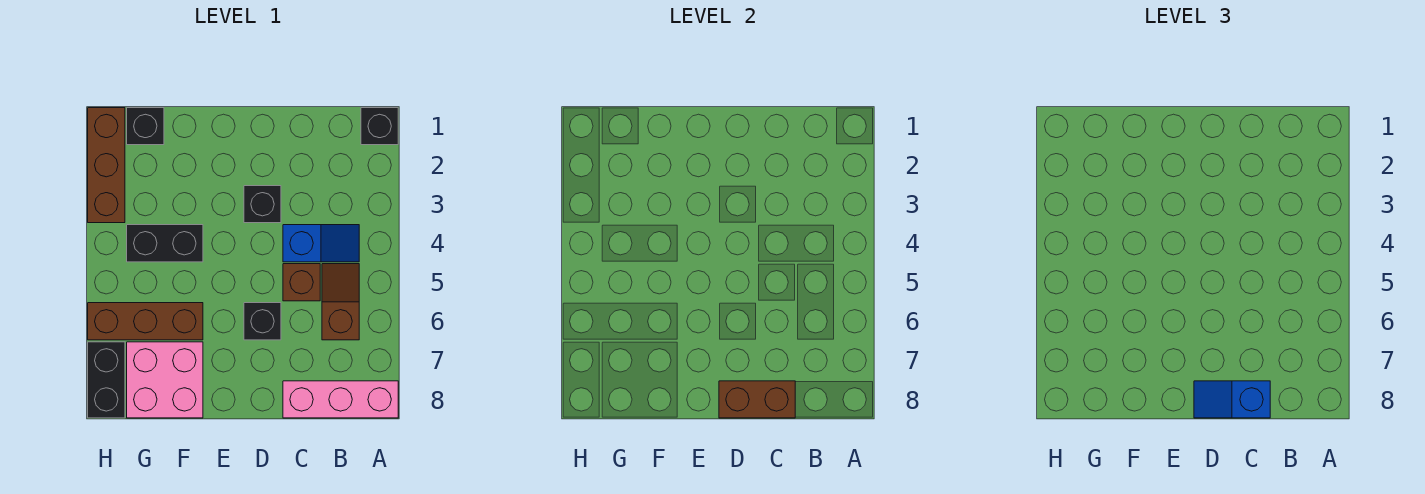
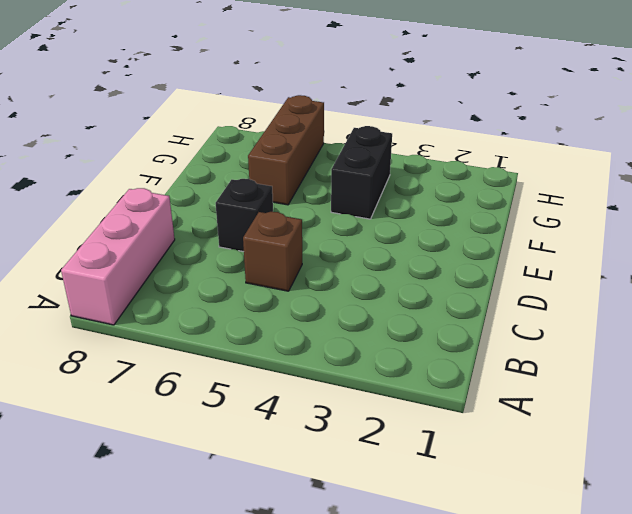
none -> black brick A1 level 1
none -> blue slope B4:C4 level 1 top C
none -> brown slope B5:B6 level 1 top 6

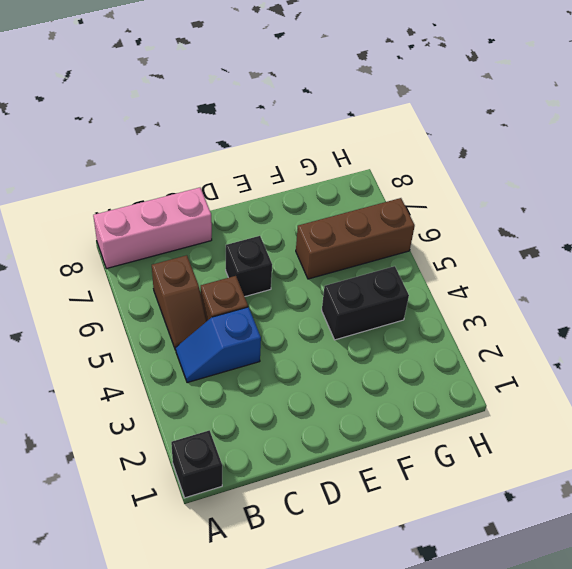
none -> black brick D3 level 1
none -> pink brick F7:G8 level 1
none -> black brick G1 level 1

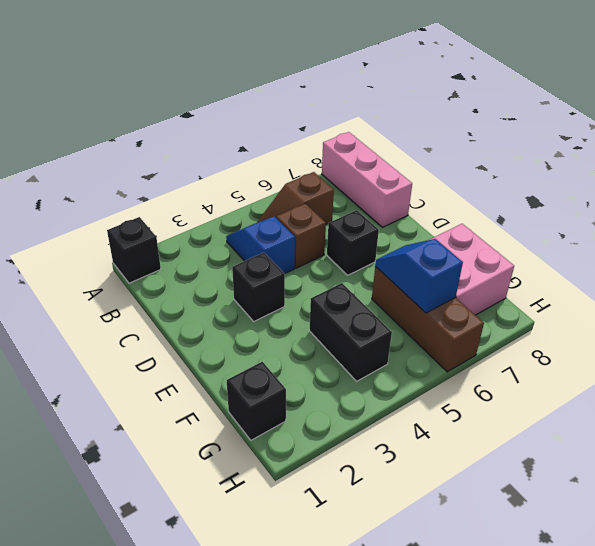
blue slope F6:G6 level 2 top G -> blue slope C8:D8 level 3 top C
none -> brown brick H1:H3 level 1
none -> black brick H7:H8 level 1
none -> brown brick C8:D8 level 2

